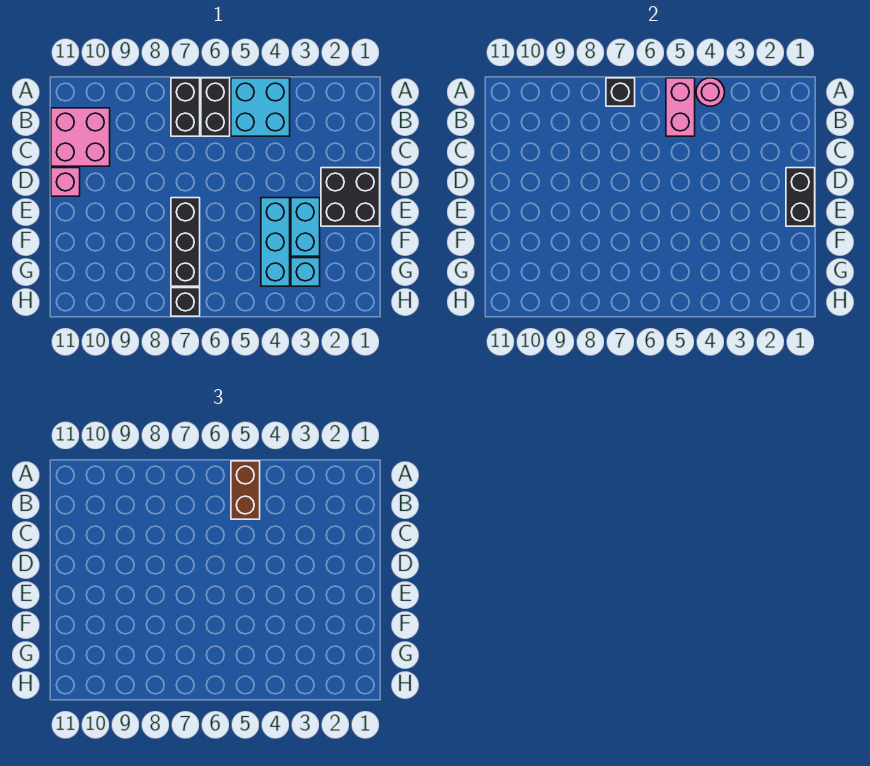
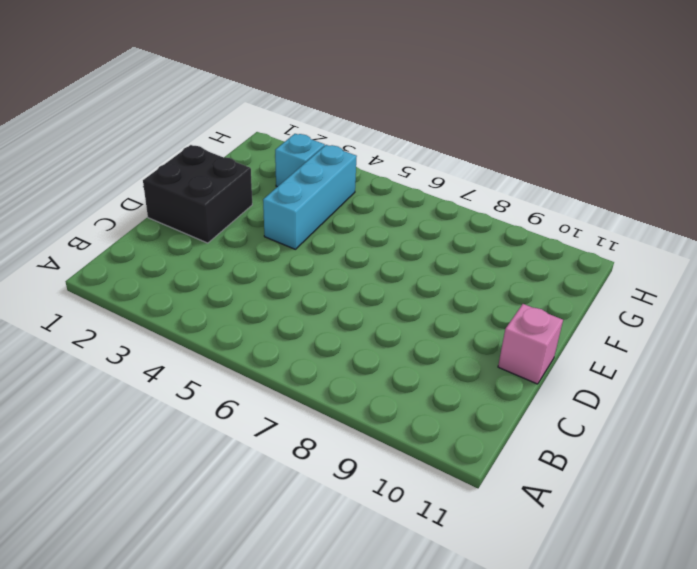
none -> cyan brick A4:B5 level 1
none -> black brick A6:B6 level 1
none -> black brick A7:B7 level 1

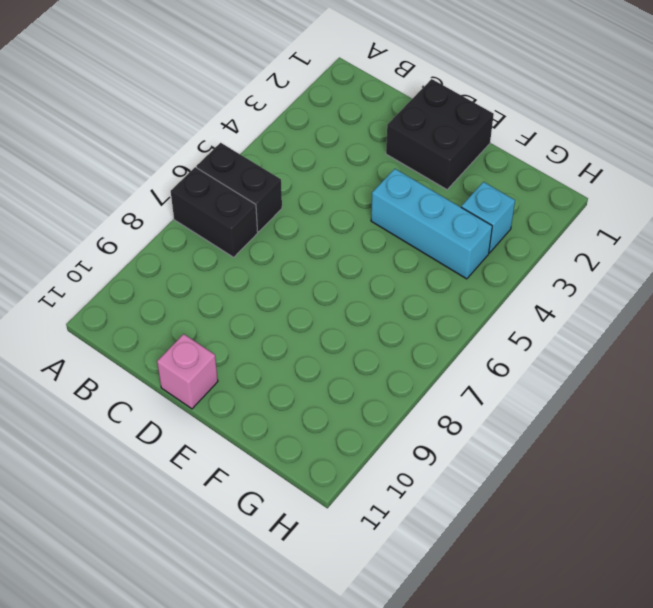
none -> cyan brick A4:B5 level 1
none -> pink brick B10:C11 level 1
none -> cyan brick E3:F3 level 1

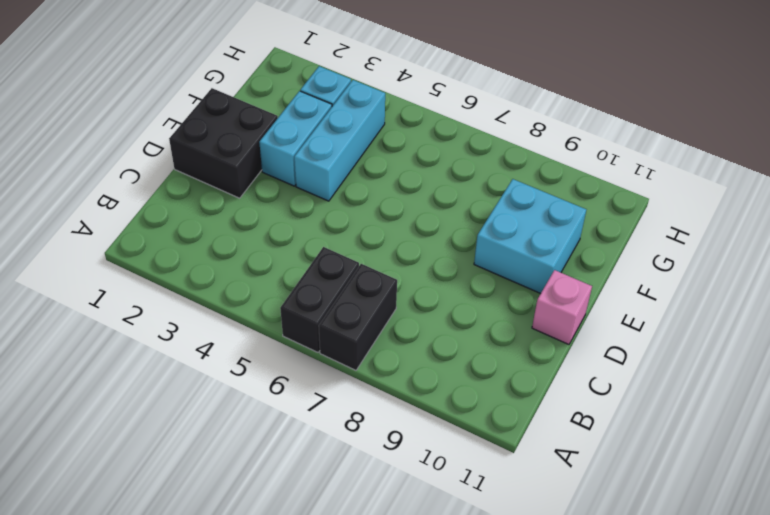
cyan brick E9:F10 level 1 -> cyan brick A4:B5 level 1
none -> pink brick B10:C11 level 1
none -> black brick E7:G7 level 1
none -> black brick H7 level 1

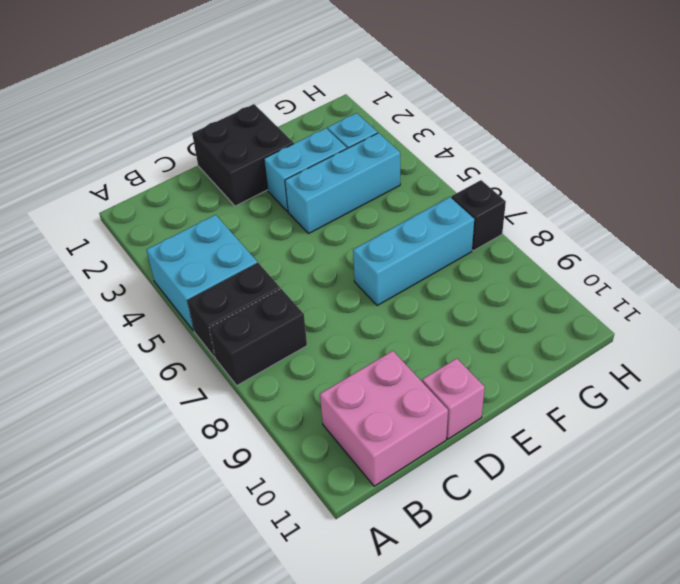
cyan brick E7:G7 level 1 -> black brick E7:G7 level 1
none -> pink round brick A4 level 2
none -> pink brick A5:B5 level 2
none -> black brick A7 level 2

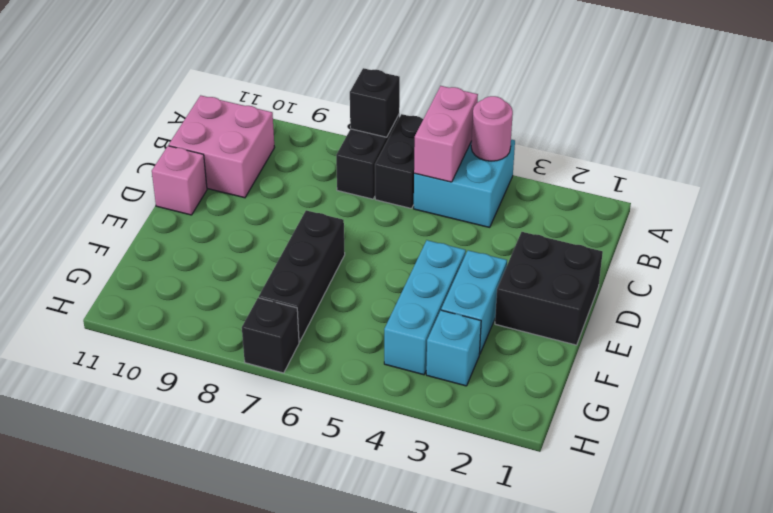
none -> black brick D1:E1 level 2
none -> brown brick A5:B5 level 3

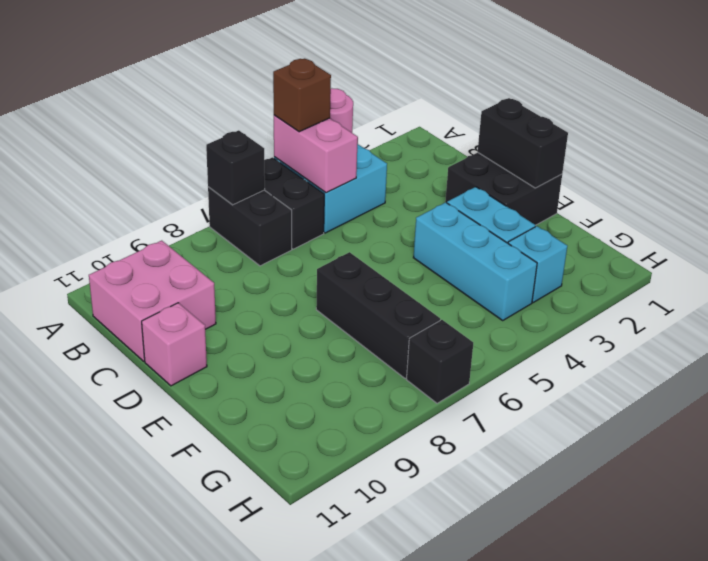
brown brick A5 level 3 -> brown brick A5:B5 level 3

